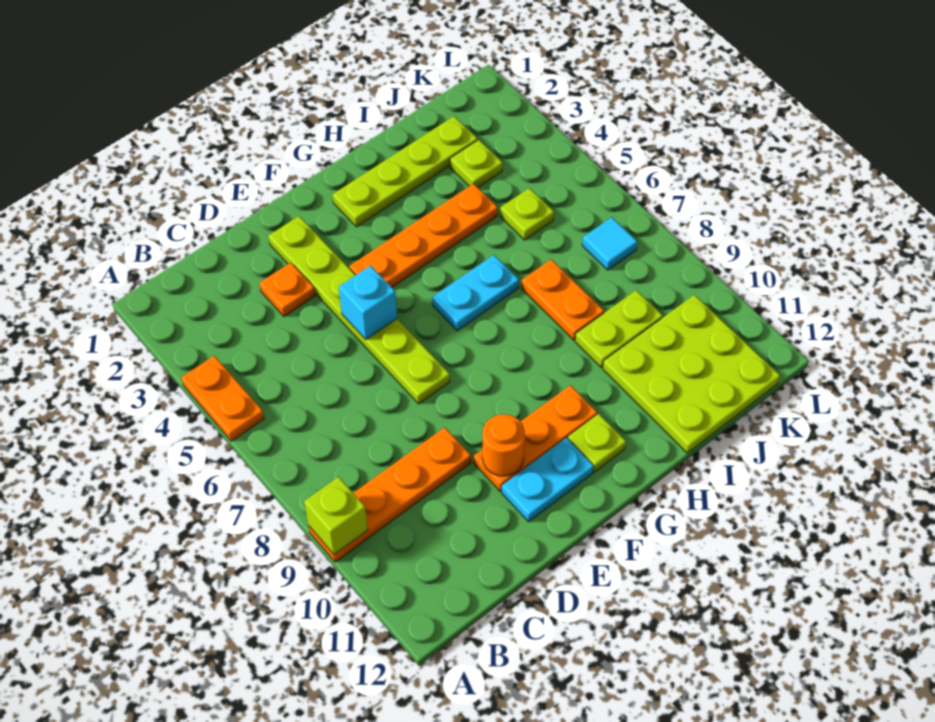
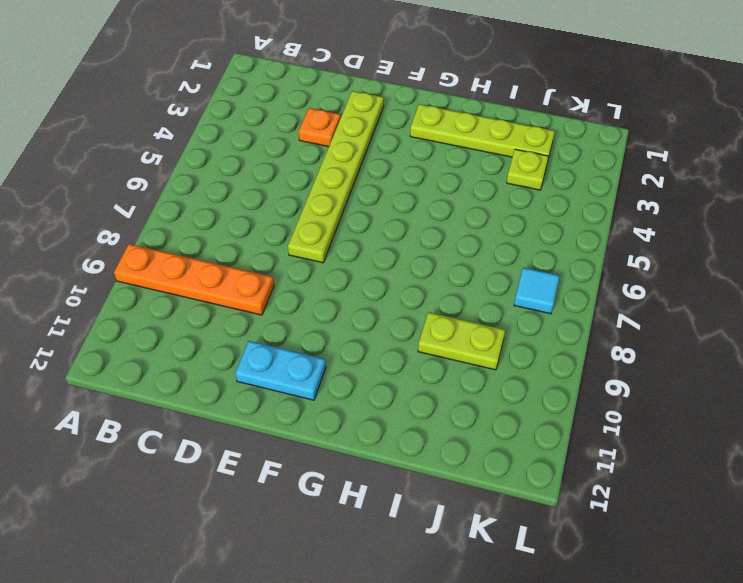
none -> orange plate A4:A5 level 1
none -> orange plate E10:G10 level 1
none -> orange plate F4:I4 level 1

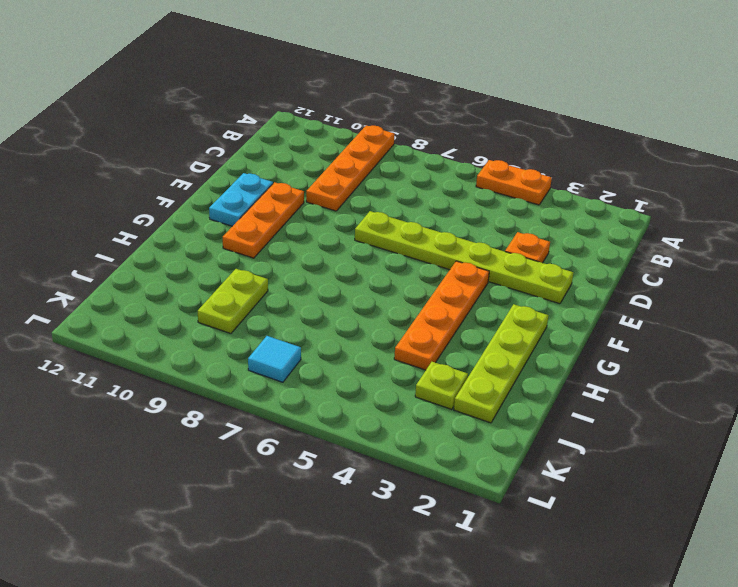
none -> cyan plate G6:H6 level 1
none -> lime plate G11 level 1
none -> orange plate I7:I8 level 1

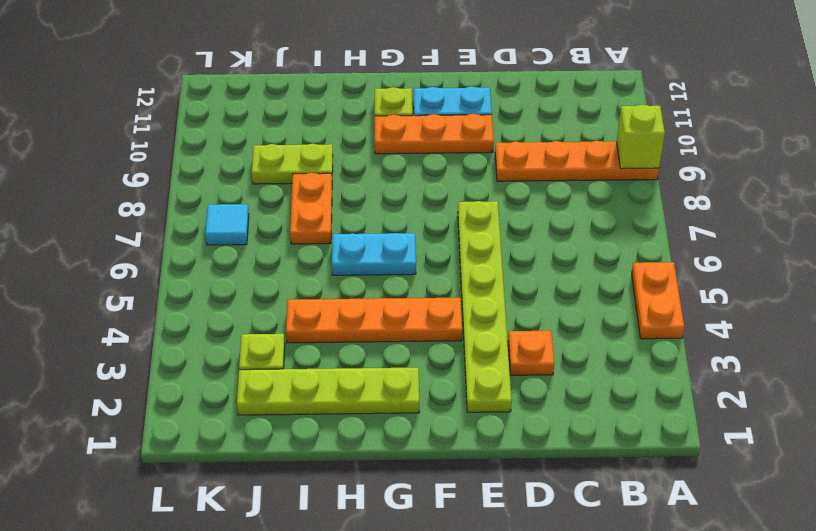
none -> lime plate I10:K12 level 1
none -> lime plate J5 level 1
none -> cyan brick E5 level 2

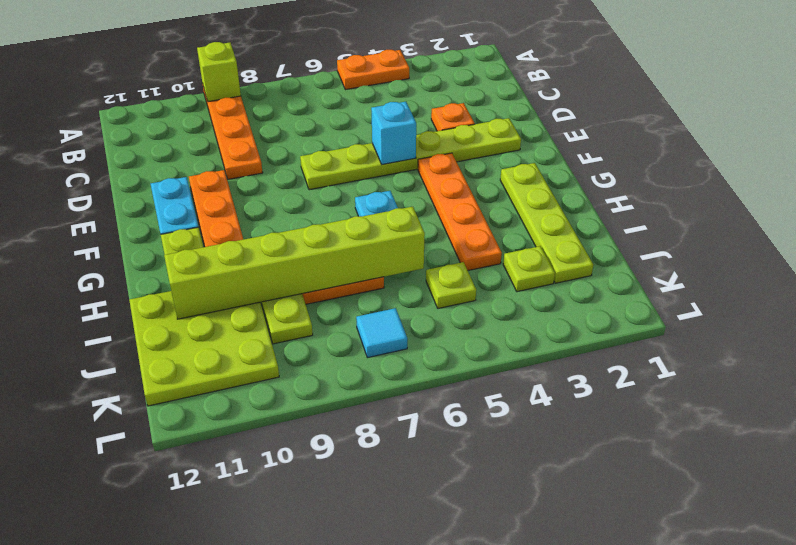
lime brick I6:I11 level 2 -> none
none -> orange round brick E10 level 2

